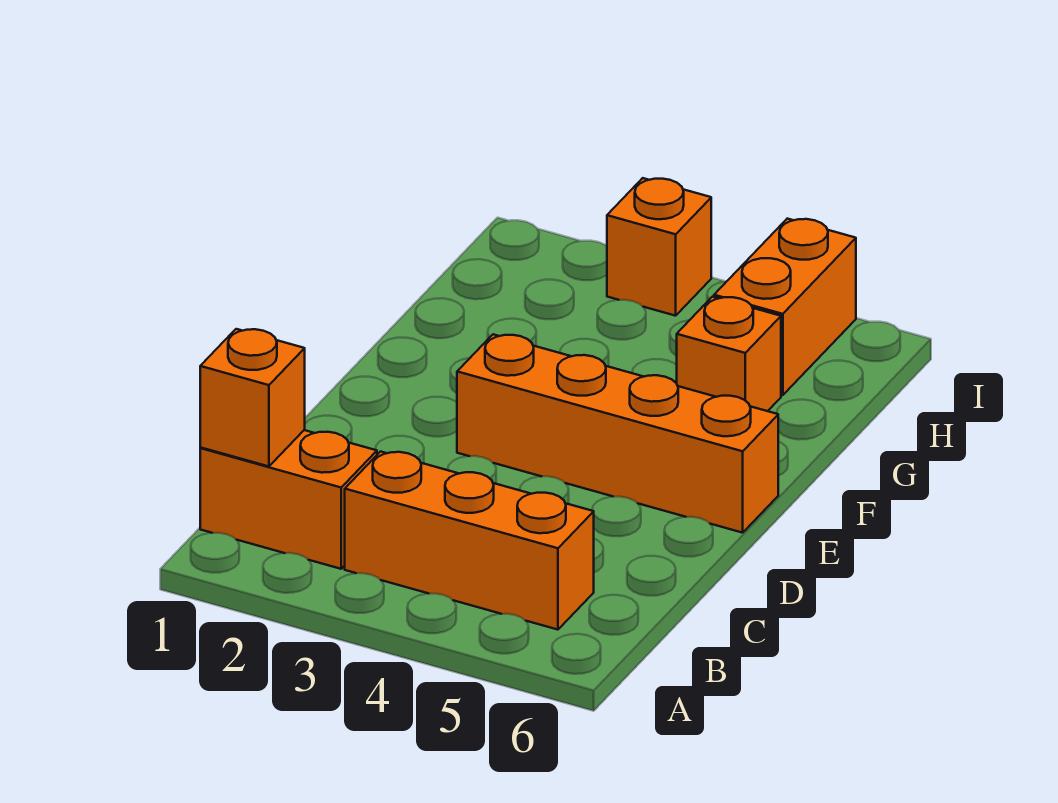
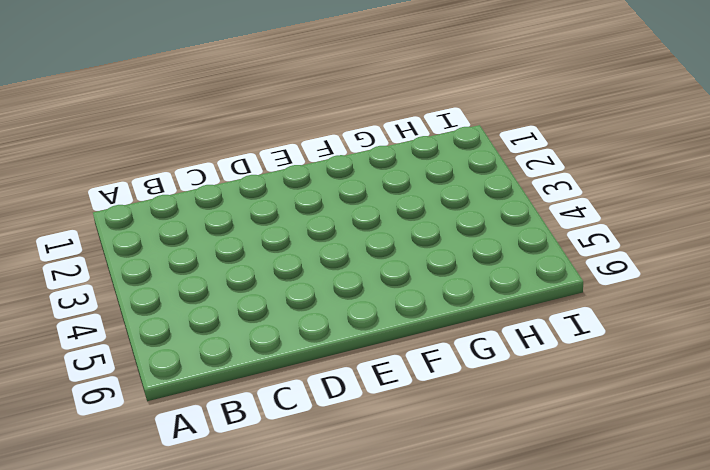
none -> orange brick B1:B2 level 1
none -> orange brick B3:B5 level 1

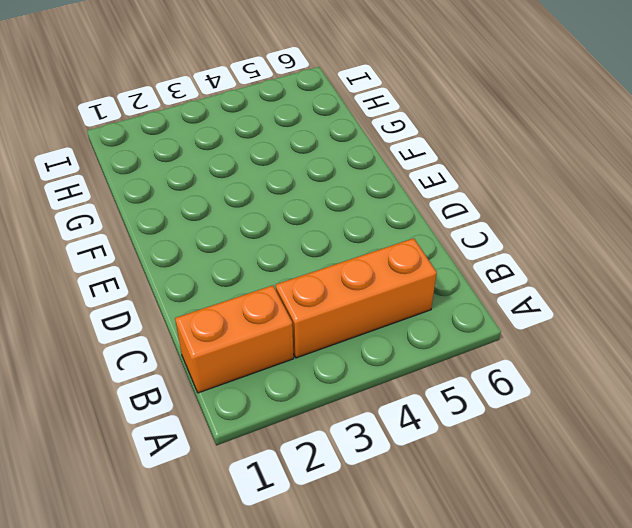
none -> orange brick E3:E6 level 1
none -> orange brick G5 level 1

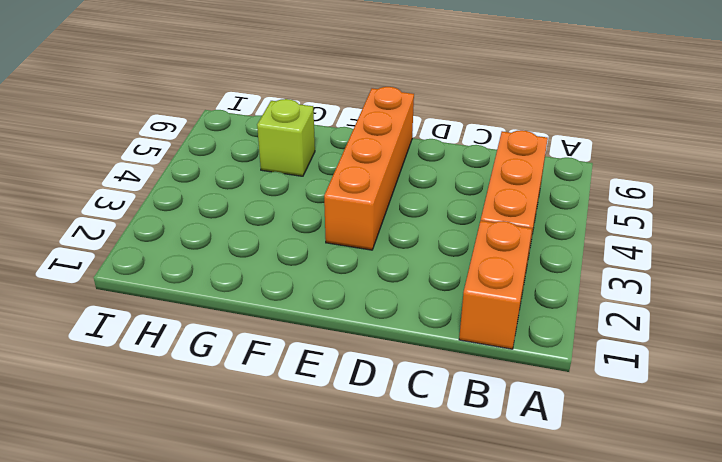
lime brick G5 level 1 -> orange brick G5 level 1
none -> orange brick H5:I5 level 1
none -> orange brick I3 level 1

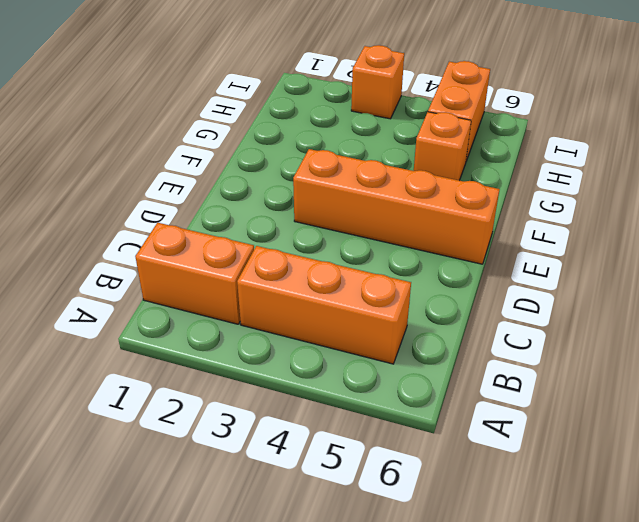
none -> orange brick B1 level 2

